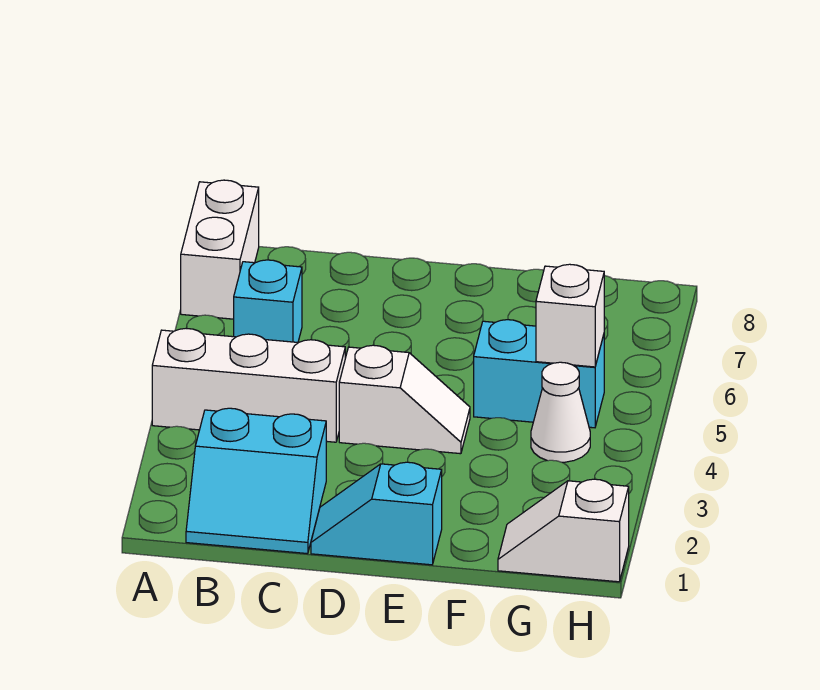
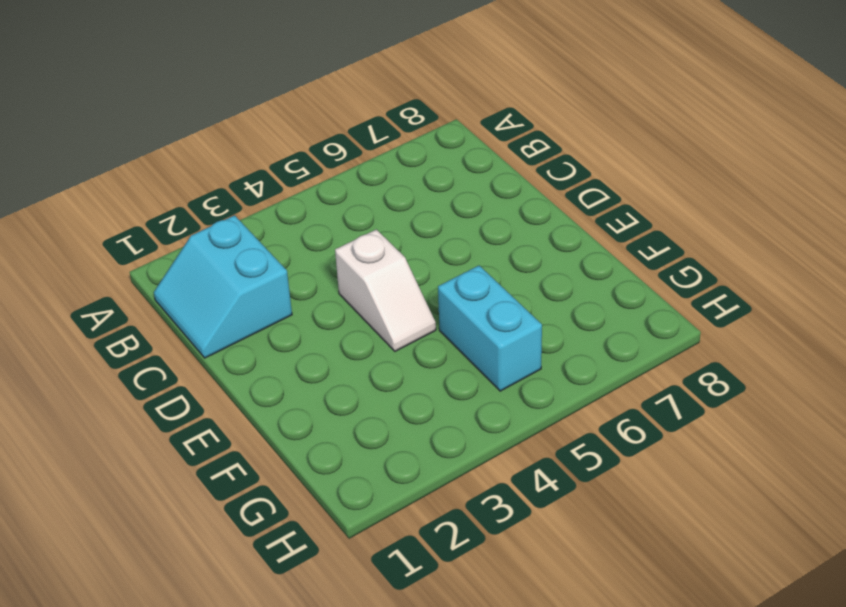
none -> white brick A4:C4 level 1
none -> white brick A7:A8 level 1

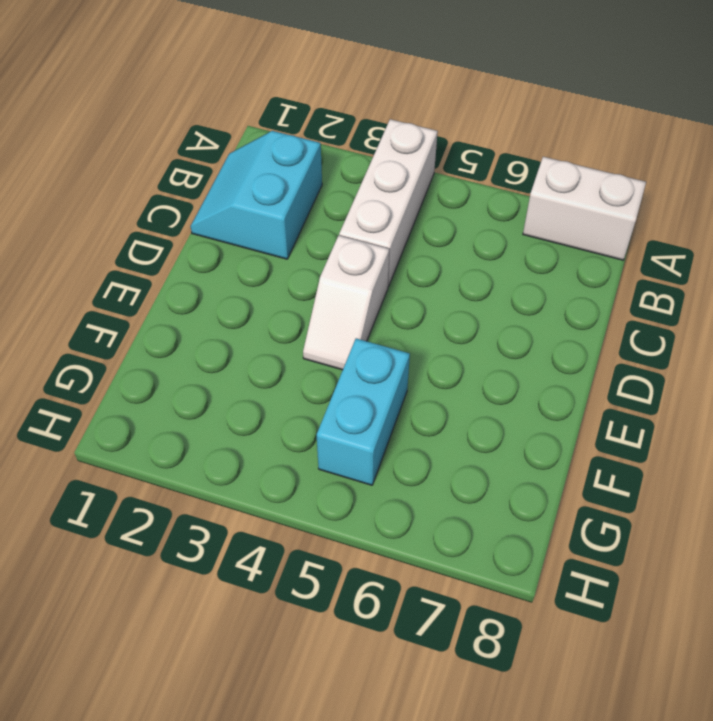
none -> cyan brick B6 level 1
none -> cyan slope D1:E1 level 1 top E

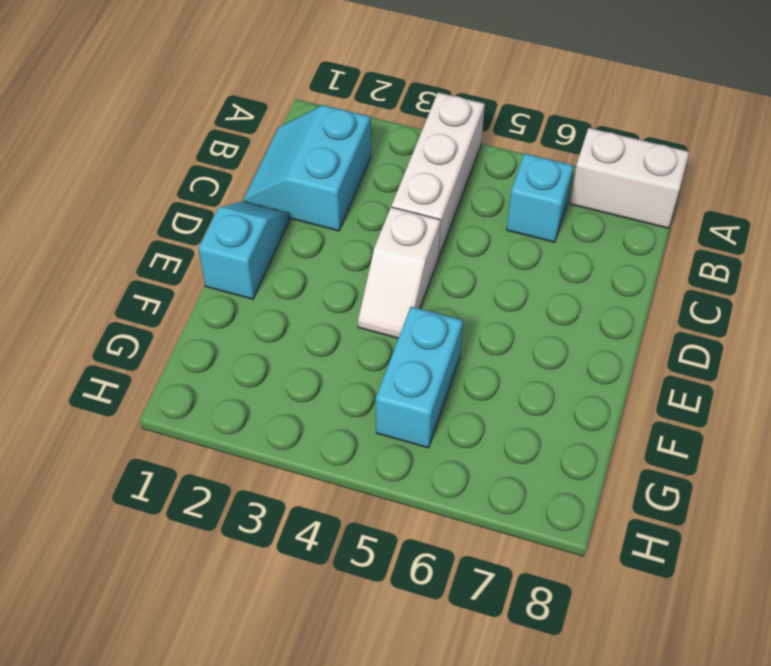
none -> white slope G1:H1 level 1 top H
none -> white cone G4 level 1

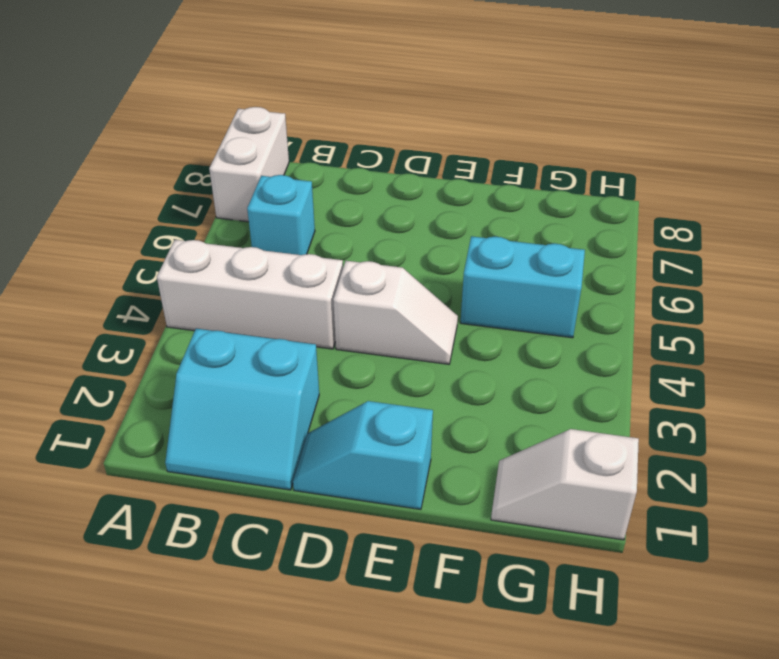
none -> white cone G4 level 1
none -> white brick G5 level 2

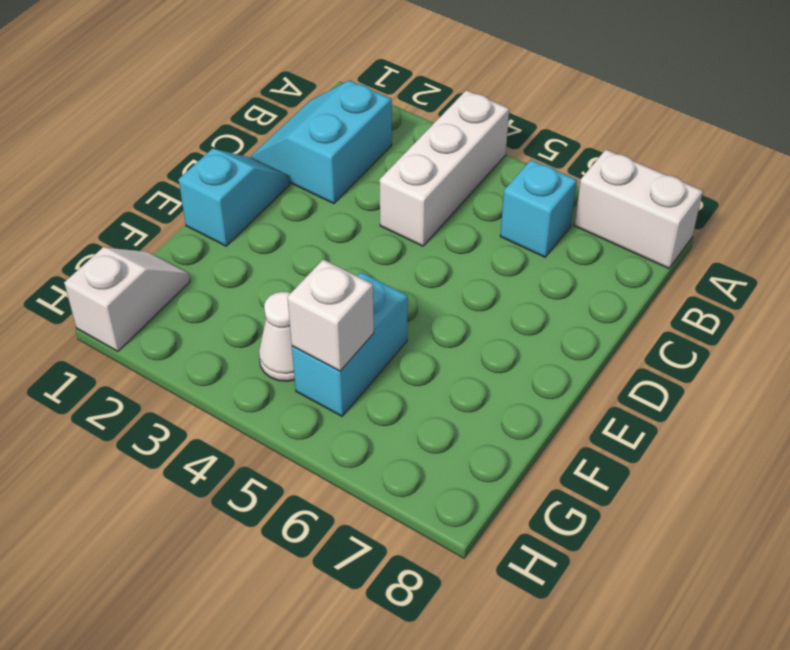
none -> white slope D4:E4 level 1 top D

